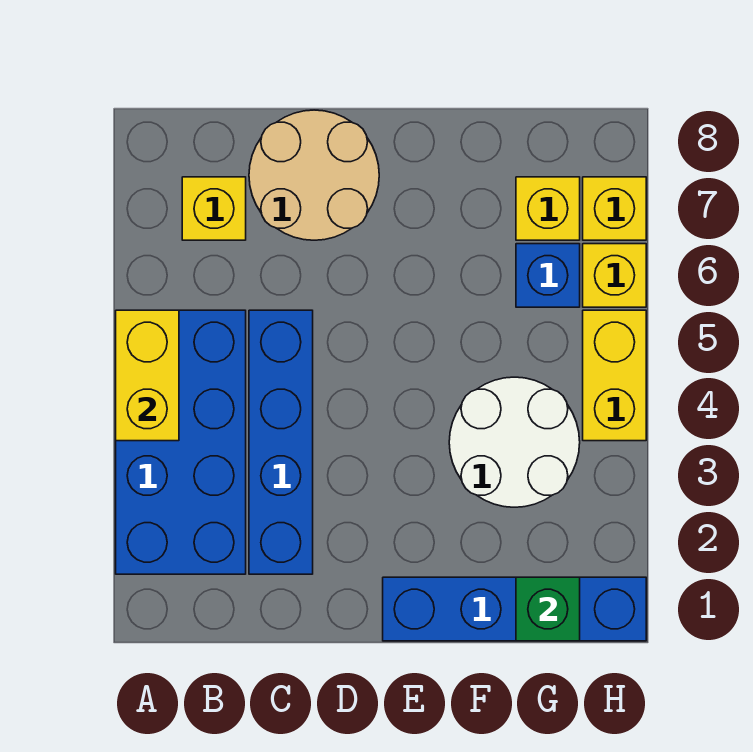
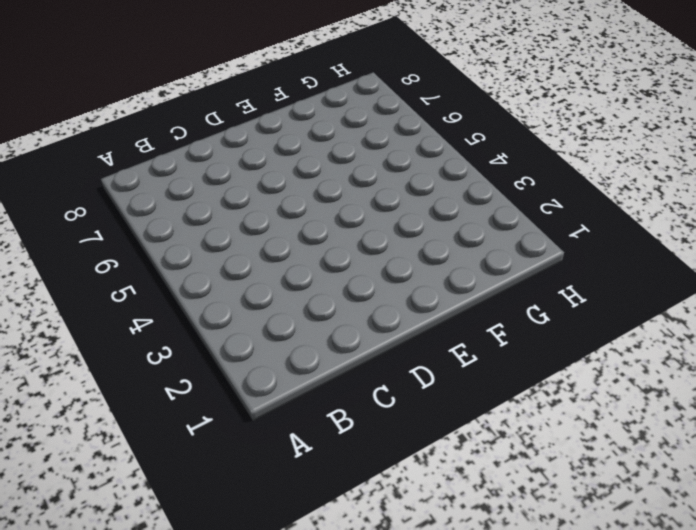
none -> blue brick A2:B5 level 1
none -> yellow brick B7 level 1
none -> blue brick C2:C5 level 1

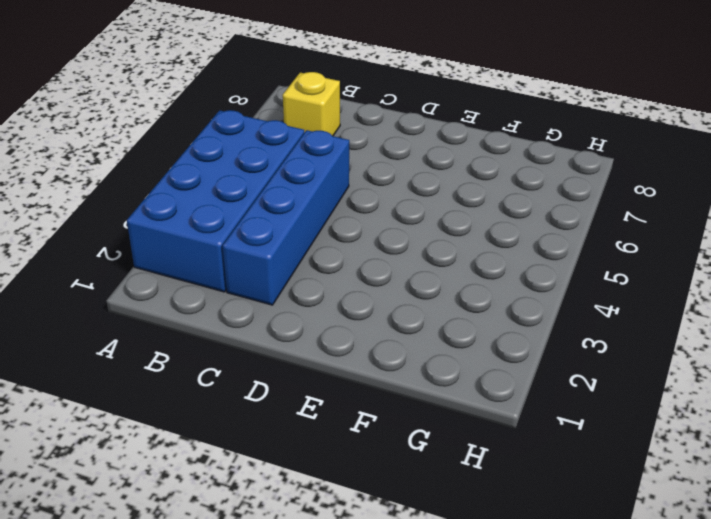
none -> tan round brick C7:D8 level 1
none -> blue brick E1:H1 level 1
none -> white round brick F3:G4 level 1

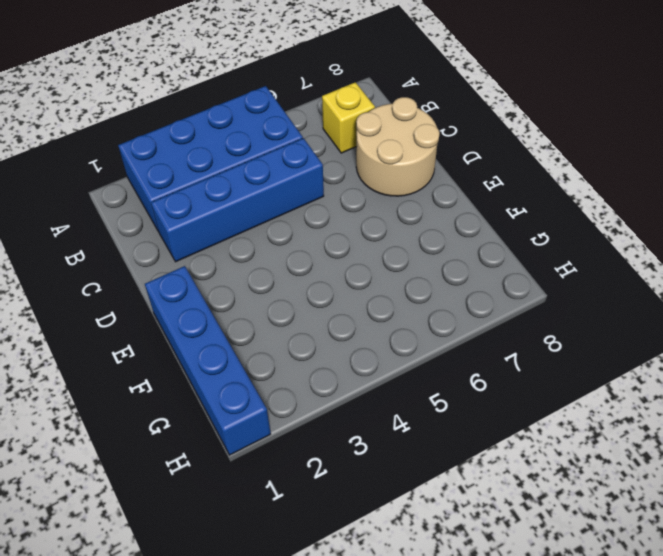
none -> white round brick F3:G4 level 1
none -> blue brick G6 level 1
none -> yellow brick G7 level 1

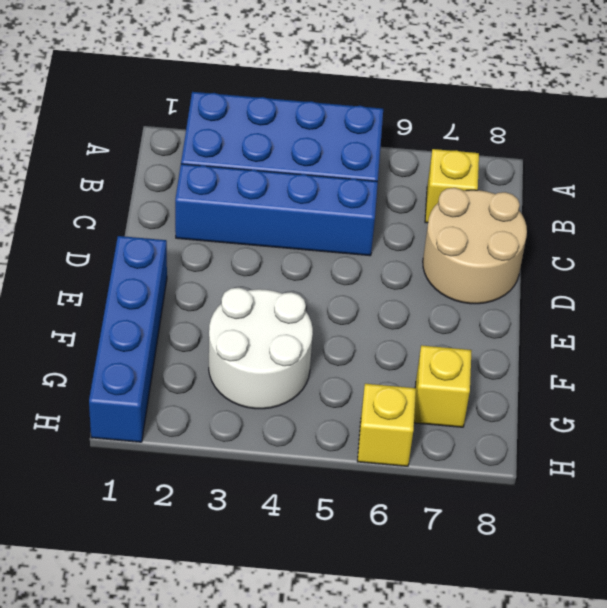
none -> blue brick G6 level 1
none -> yellow brick H4:H5 level 1
none -> yellow brick H7 level 1

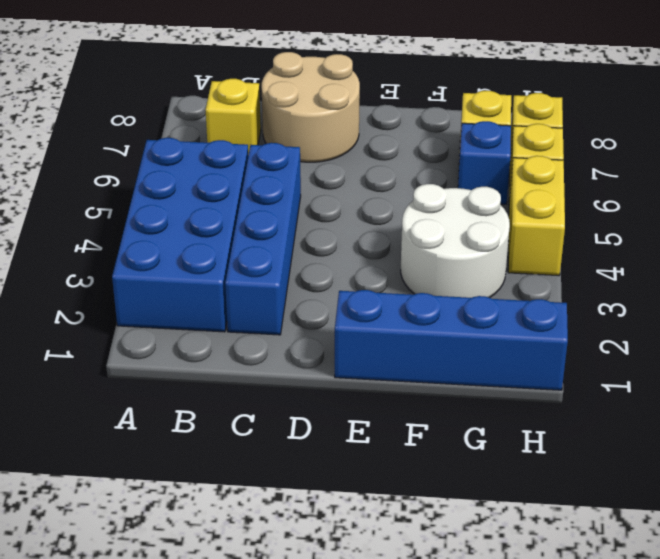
none -> yellow brick A4:A5 level 2
none -> green brick G1 level 2

